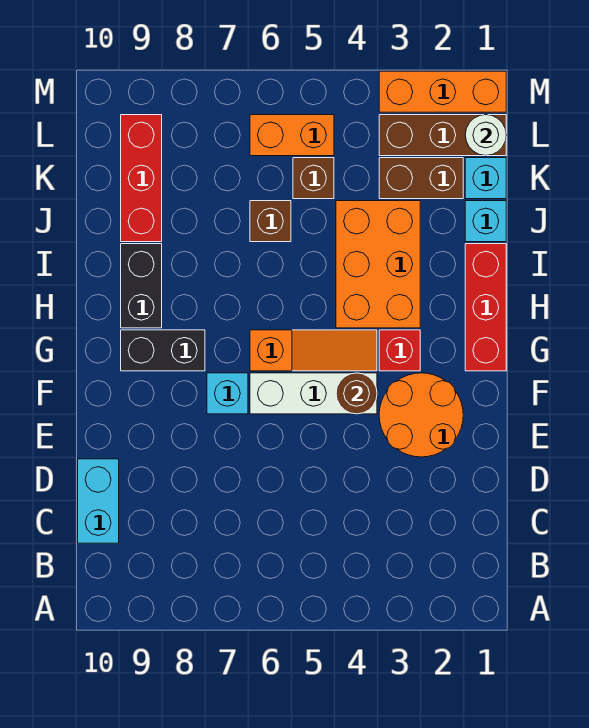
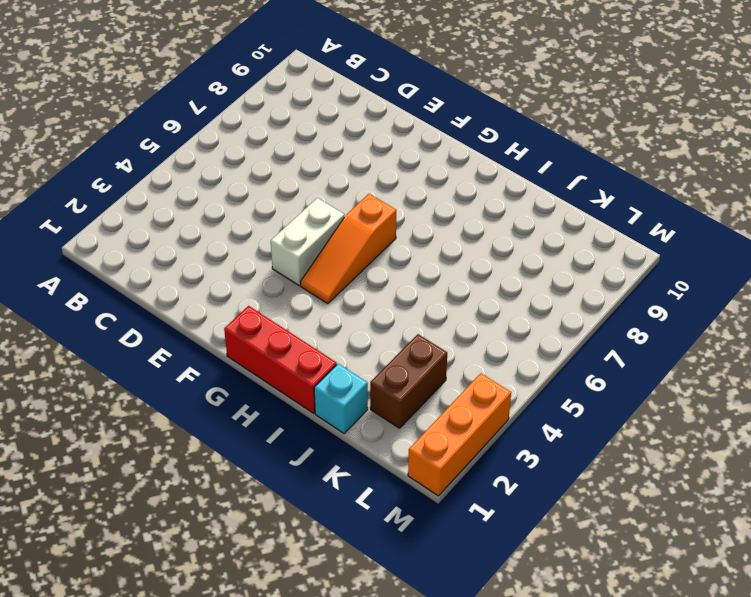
white brick F4:F5 level 1 -> white brick F4:F6 level 1
none -> cyan brick C10:D10 level 1
none -> orange round brick E2:F3 level 1
none -> cyan brick F7 level 1

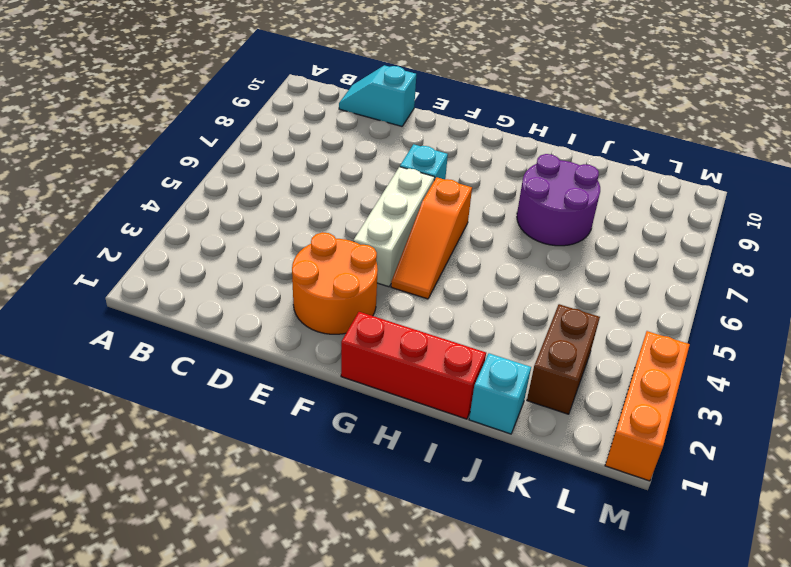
cyan slope C10:D10 level 1 top D -> cyan brick C10:D10 level 1
purple round brick I7:J8 level 1 -> none
none -> red brick G3 level 1
none -> black brick G8:G9 level 1
none -> orange brick H3:J4 level 1

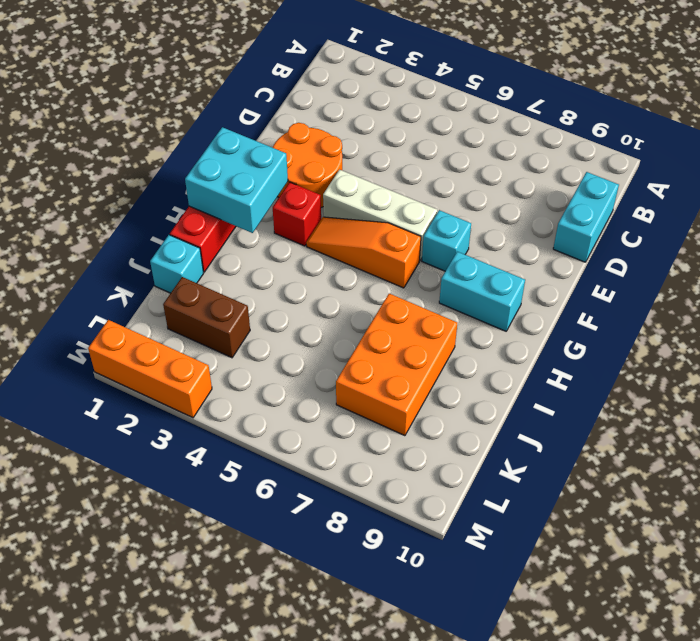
cyan brick G1:H2 level 2 -> none
cyan brick G8:G9 level 1 -> black brick G8:G9 level 1
orange brick I7:K8 level 1 -> orange brick H3:J4 level 1
none -> black brick H9:I9 level 1
none -> brown brick J6 level 1
none -> red brick J9:L9 level 1

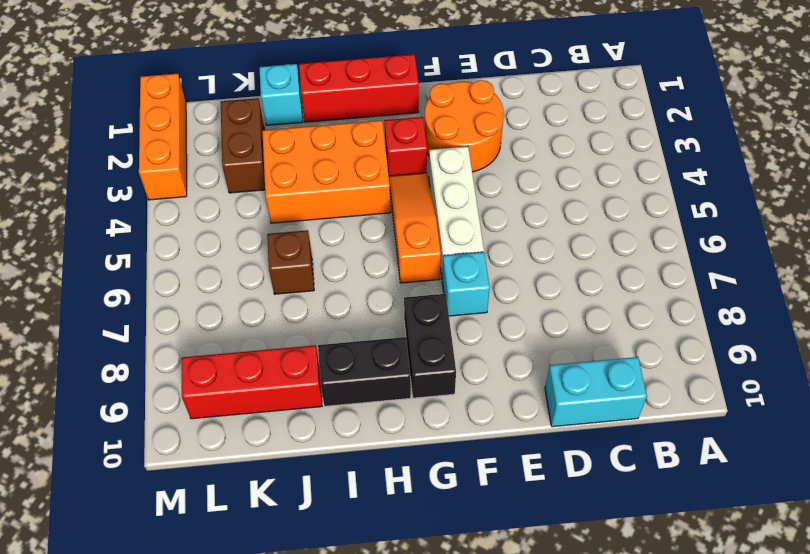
none -> cyan brick K1 level 1
none -> brown brick K5 level 1
none -> brown brick L1:L3 level 1

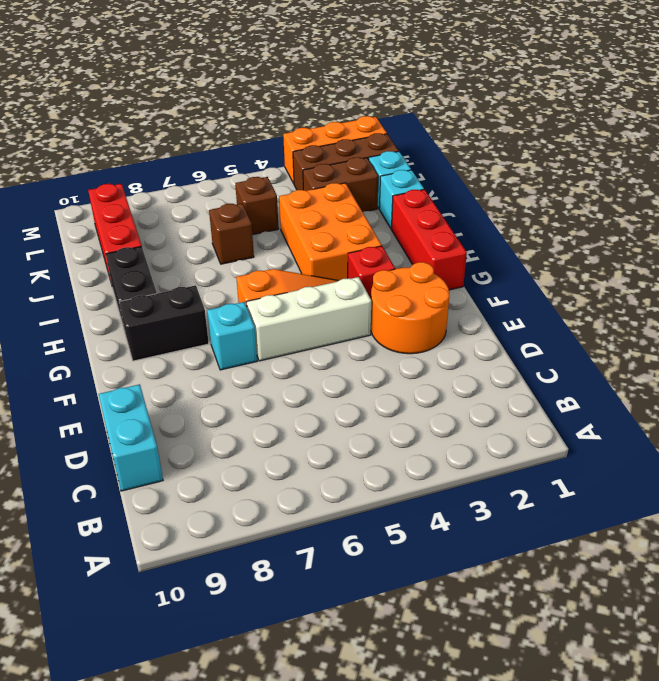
none -> orange brick L5:L6 level 1
none -> brown round brick F4 level 2
none -> white round brick L1 level 2

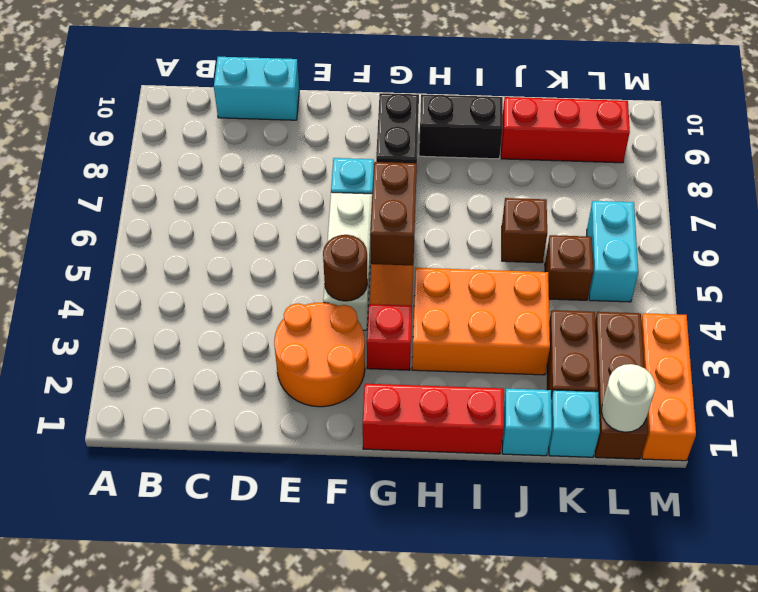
brown brick G5:G6 level 2 -> none
cyan brick L5:L6 level 1 -> orange brick L5:L6 level 1

